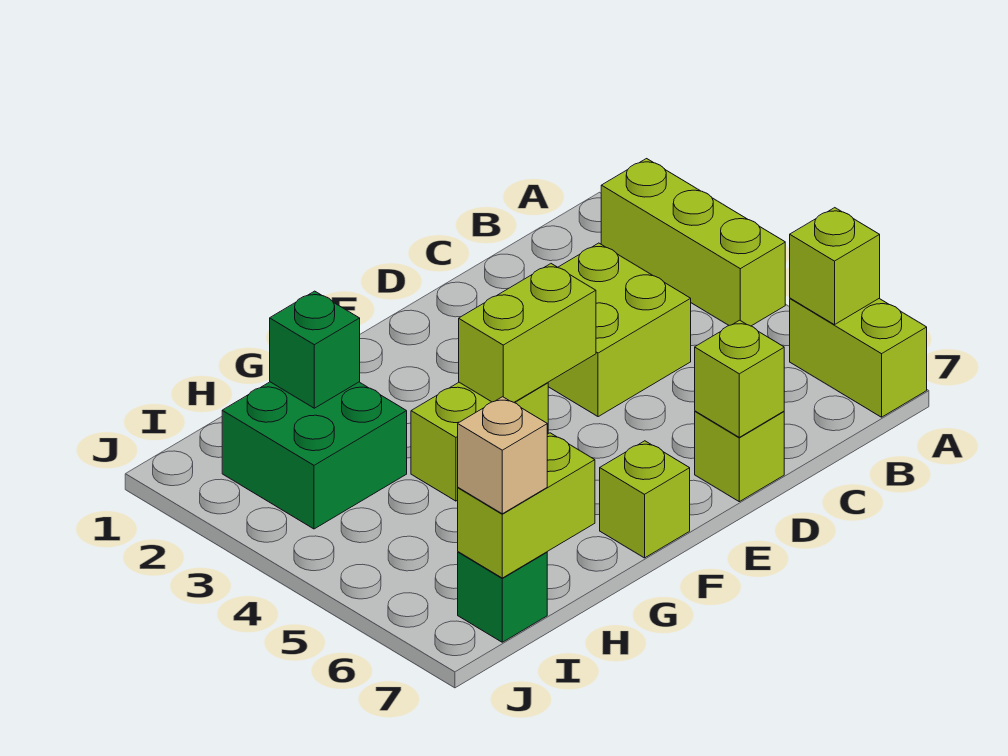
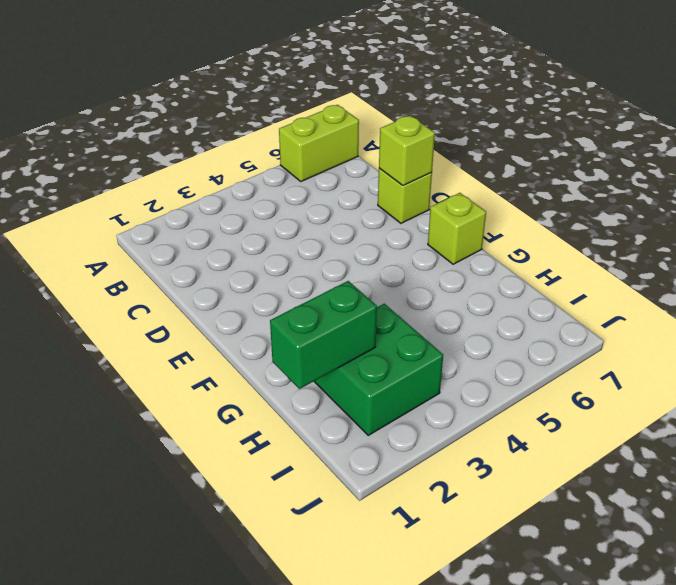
green brick H1:H2 level 2 -> green brick H2 level 2
none -> lime brick A2:A4 level 1
none -> lime brick C3:D4 level 1
none -> lime brick F4:G4 level 1

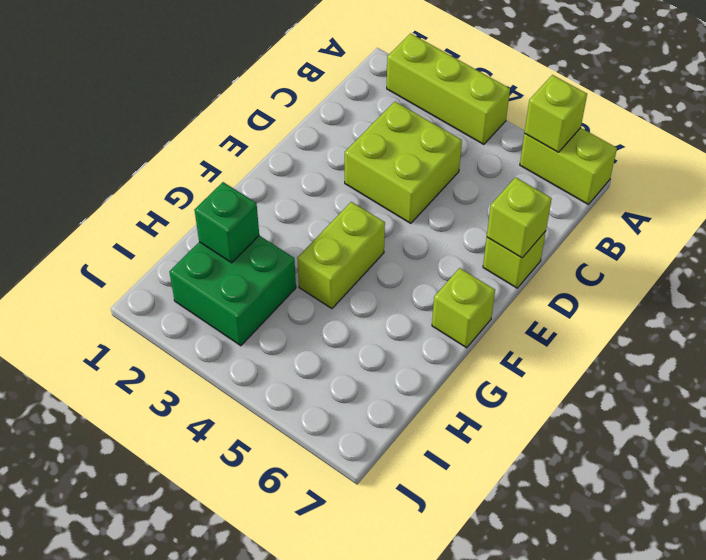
none -> green brick I7 level 1
none -> lime brick E4:F4 level 2
none -> lime brick H7:I7 level 2

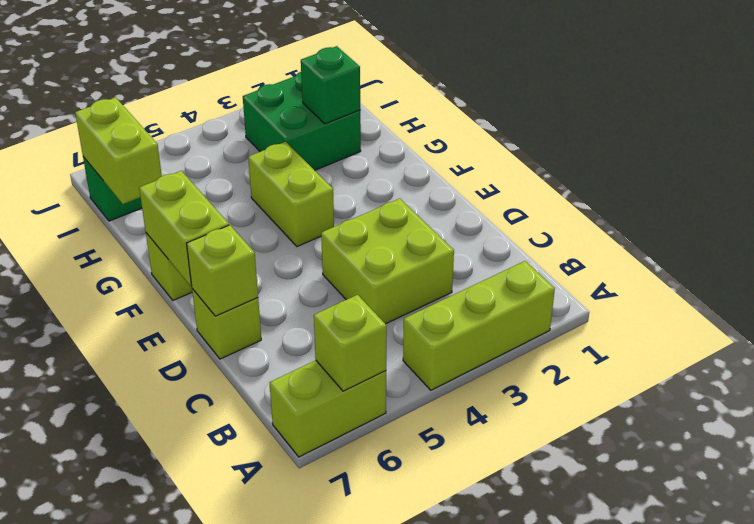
lime brick E7:F7 level 2 -> lime brick E4:F4 level 2
none -> tan brick I7 level 3

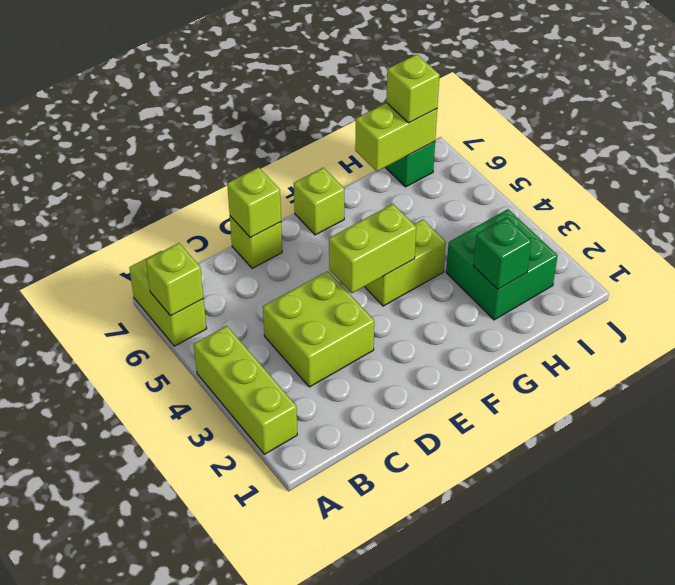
lime brick I7 level 3 -> tan brick I7 level 3

